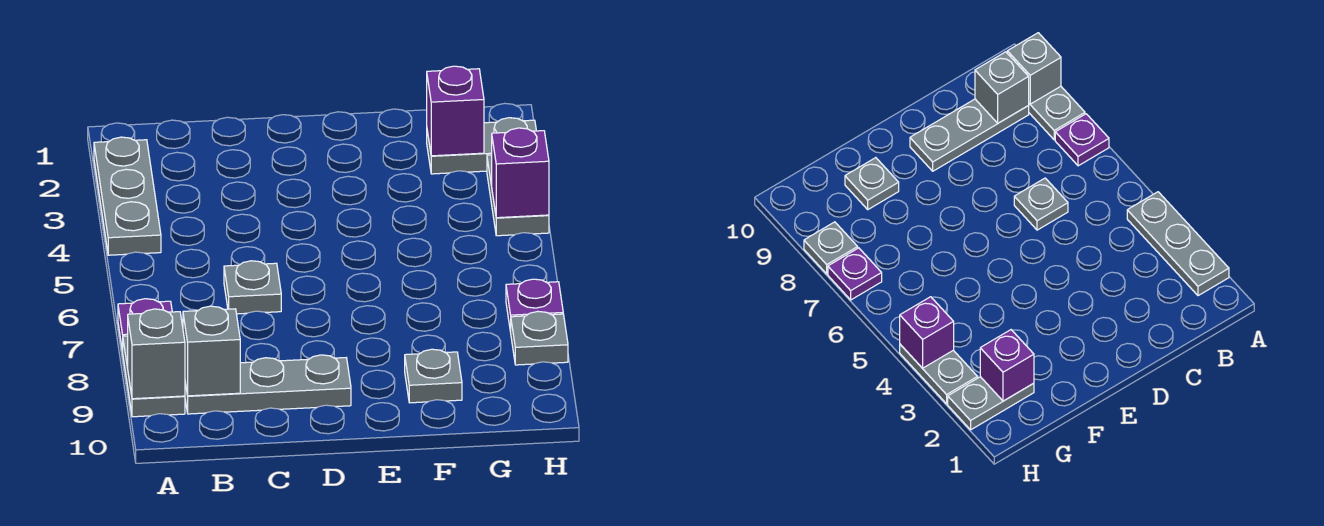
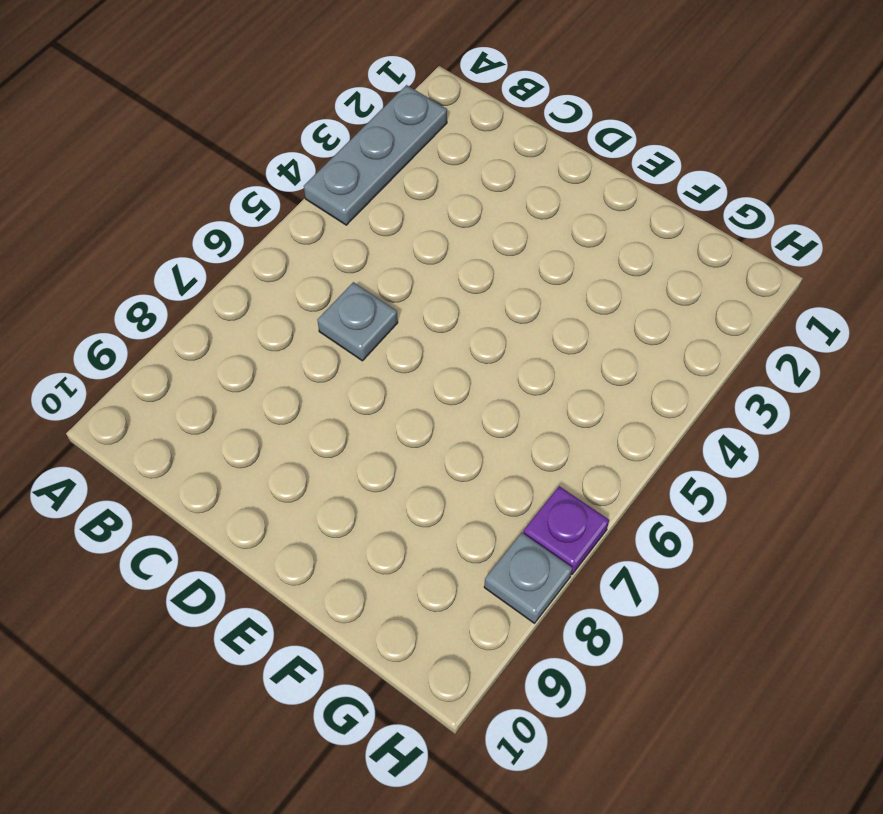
none -> purple plate A7 level 1
none -> grey plate A8:A9 level 1
none -> grey plate B9:D9 level 1

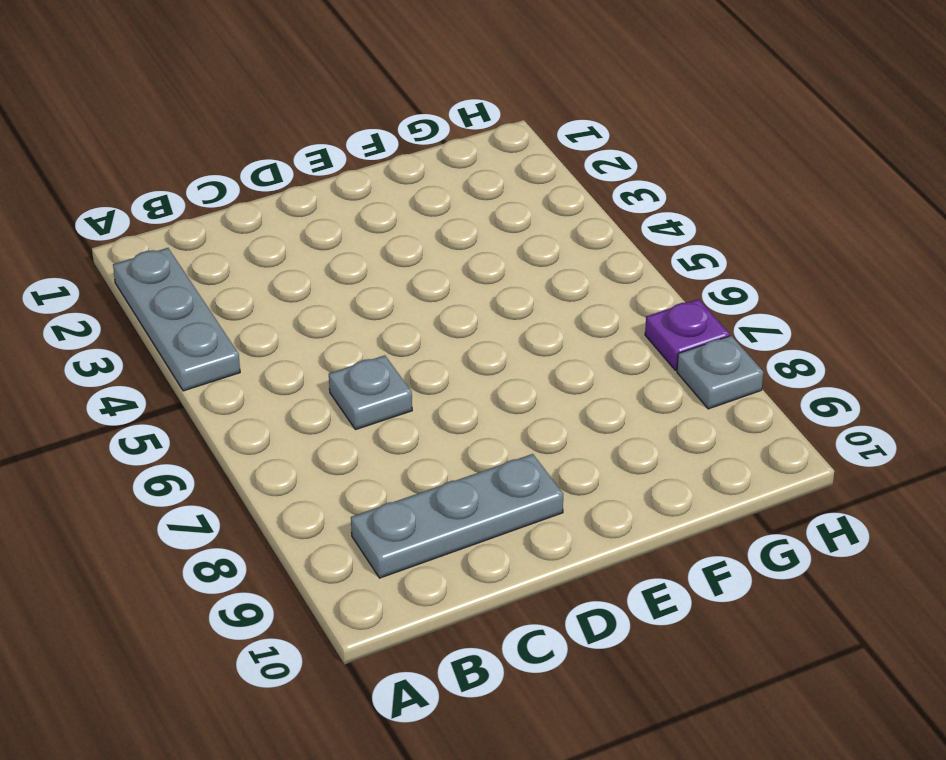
none -> purple plate A7 level 1
none -> grey plate A8:A9 level 1
none -> grey plate F9 level 1

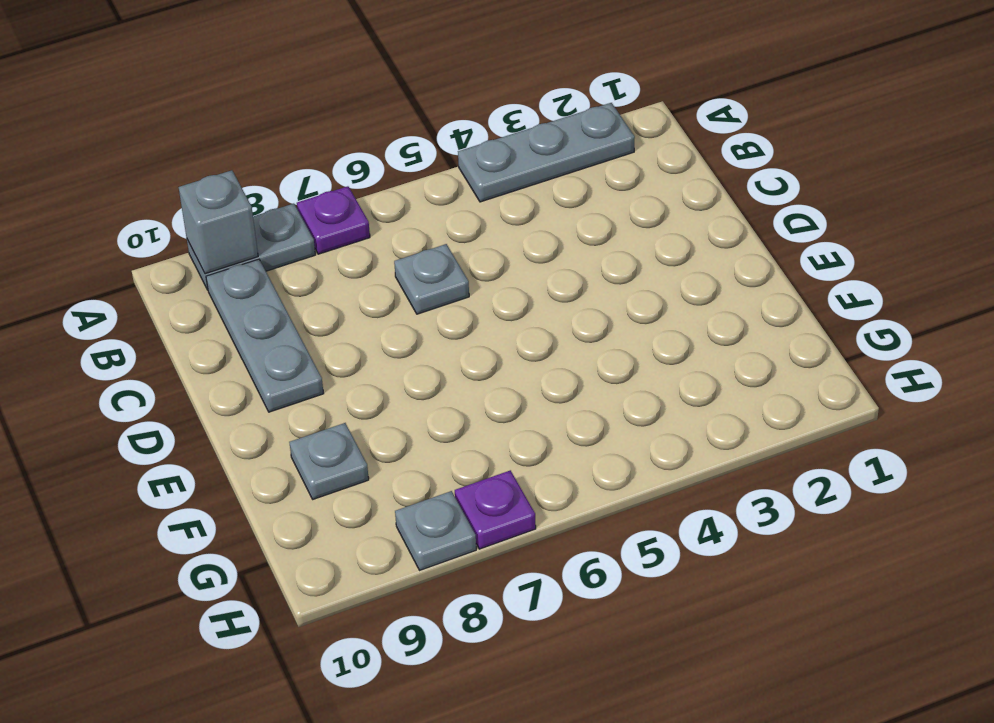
none -> grey plate G2:H2 level 1
none -> grey plate H3:H4 level 1
none -> grey brick B9 level 2

